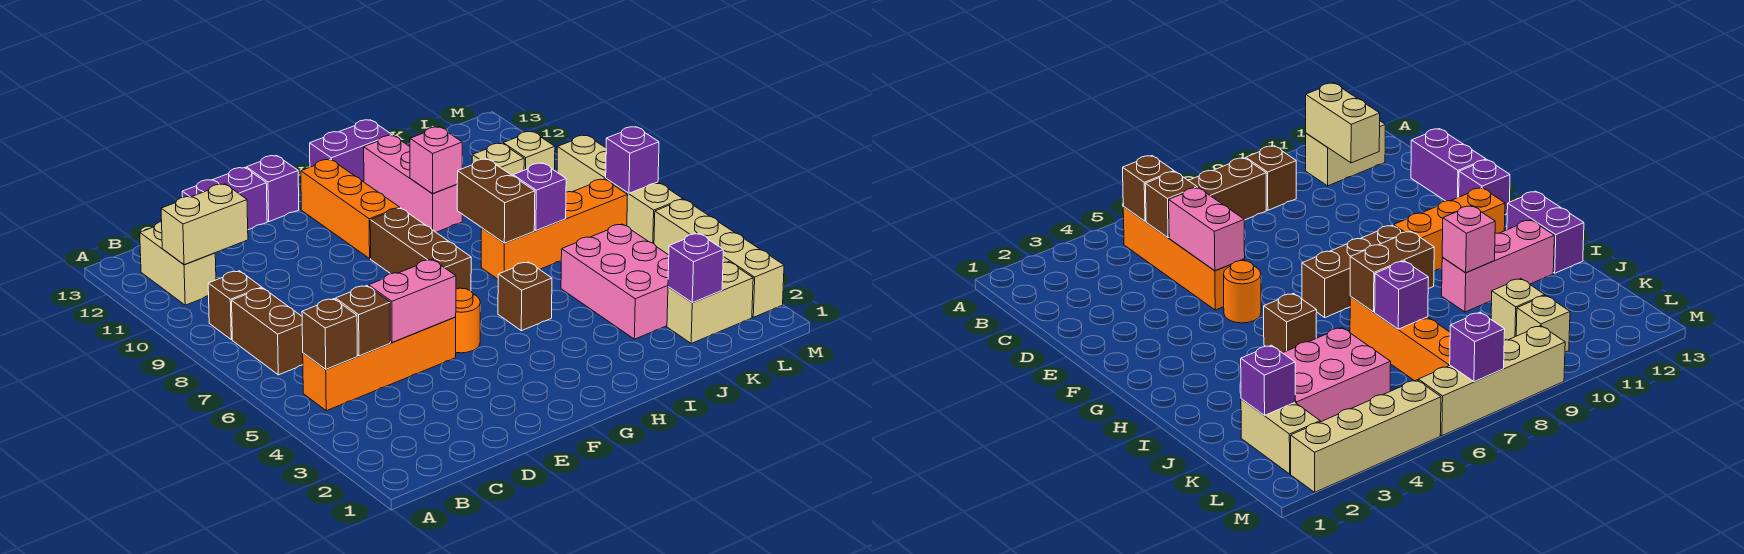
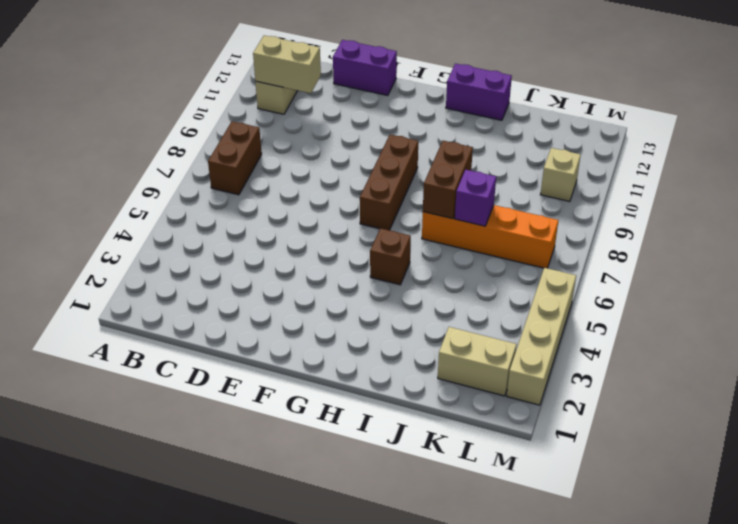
none -> orange brick B5:E5 level 1
none -> brown brick B9 level 1
none -> orange round brick F5 level 1

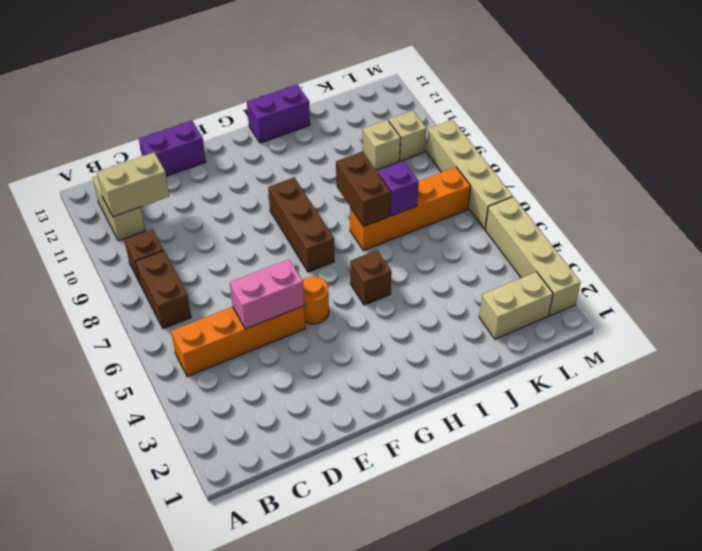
none -> purple brick F13 level 1
none -> orange brick G10:G12 level 1
none -> pink brick I10:I12 level 1

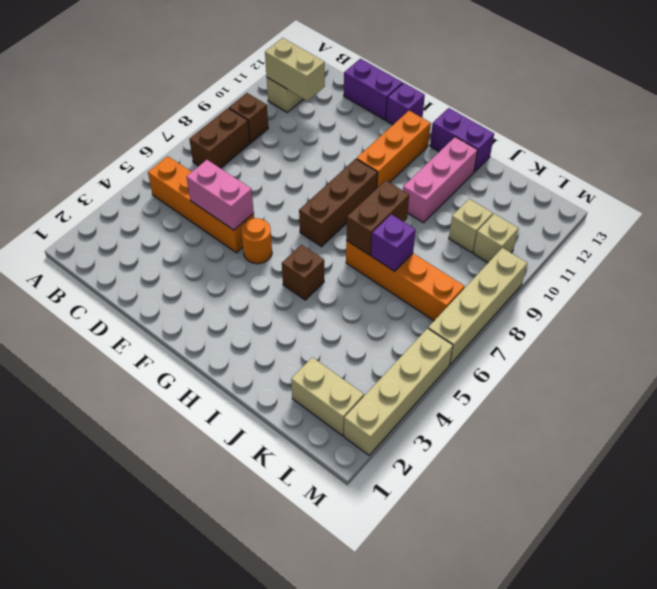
none -> pink brick J3:K5 level 1
none -> brown brick B5 level 2
none -> brown brick C5 level 2

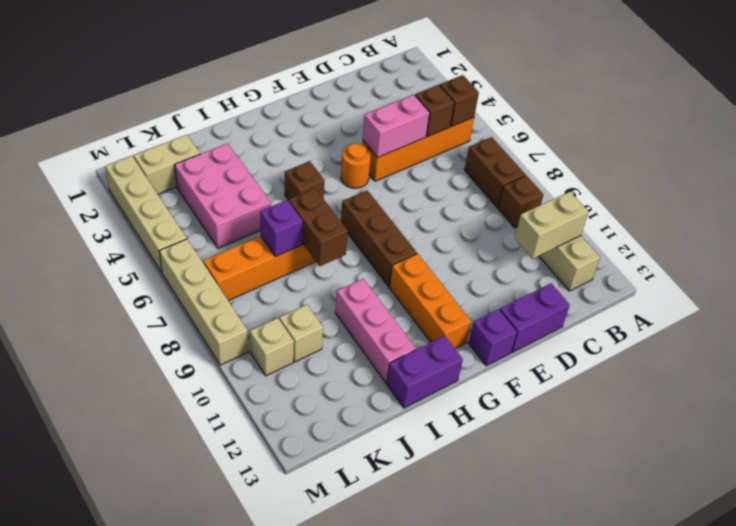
none -> pink brick I10 level 2
none -> purple brick K2 level 2
none -> purple brick M7 level 2

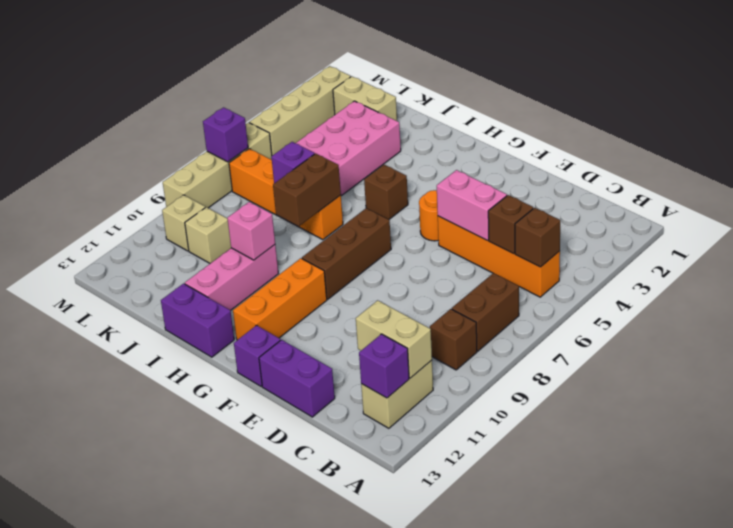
purple brick B12 level 2 -> purple brick K2 level 2

